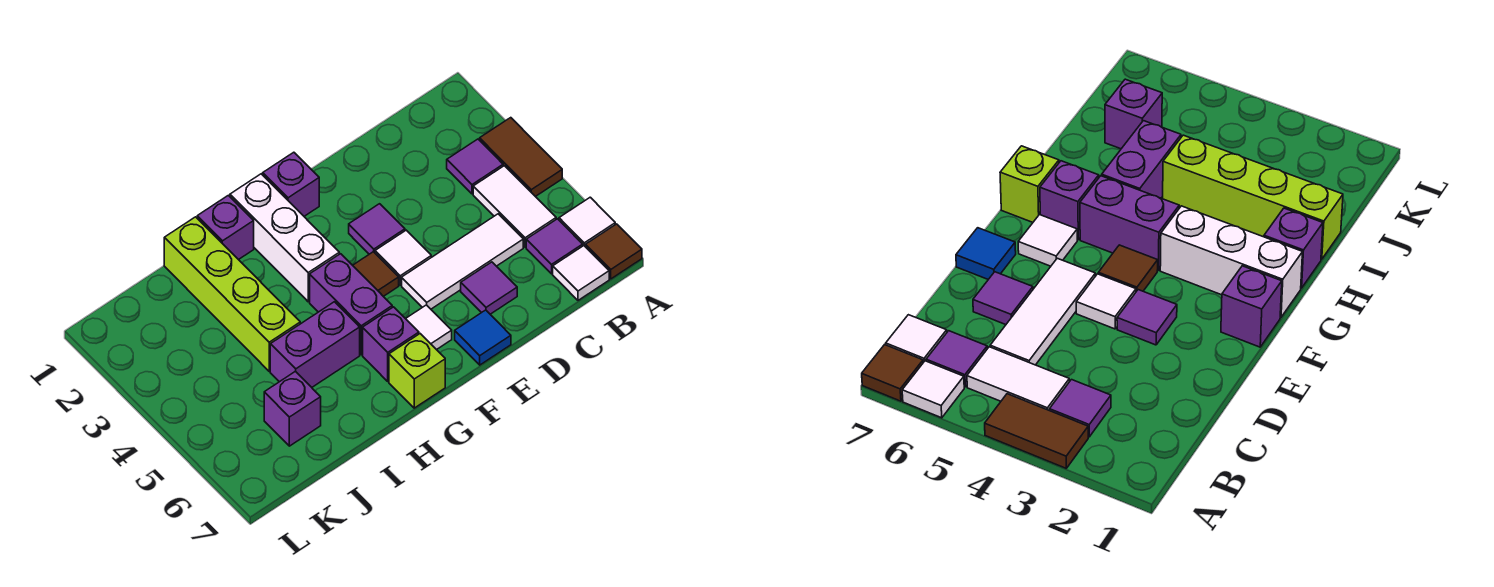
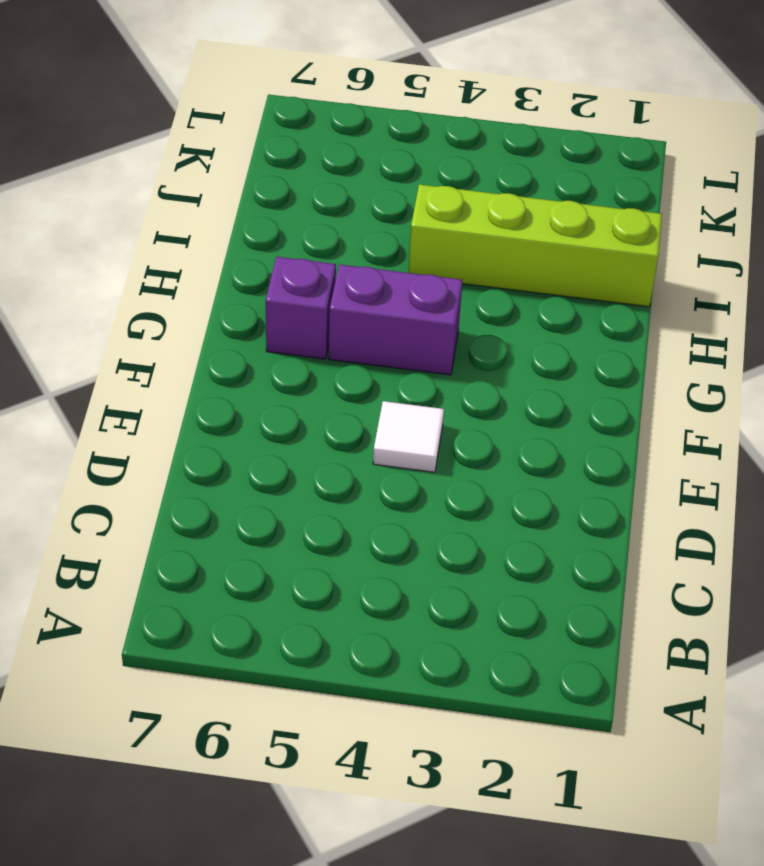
none -> brown tile A3:A4 level 1
none -> white tile A6 level 1
none -> brown tile A7 level 1

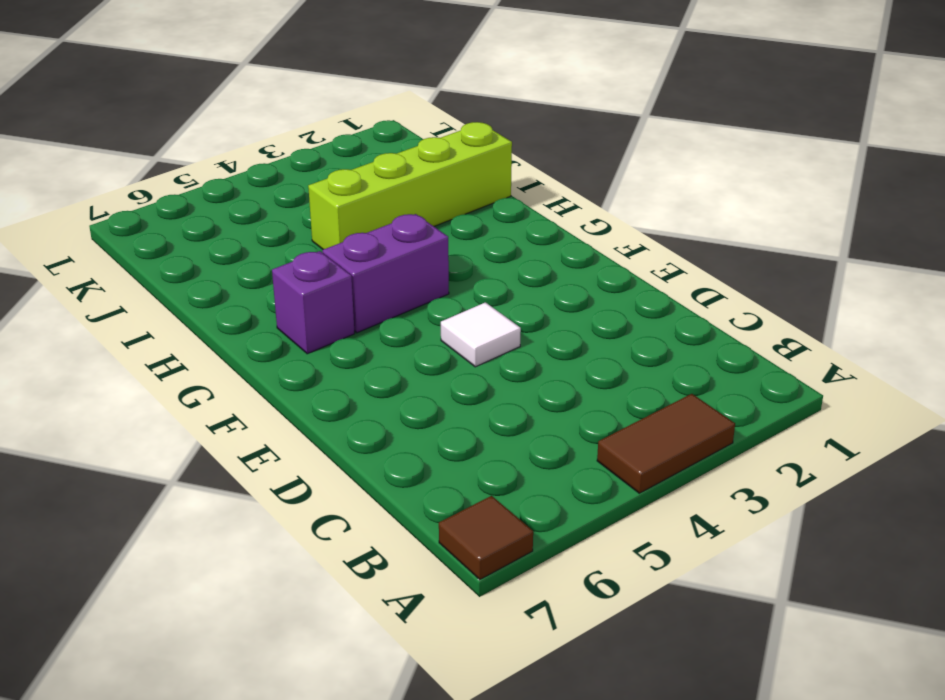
none -> white tile A6 level 1
none -> purple tile B3 level 1
none -> white tile B4:B5 level 1

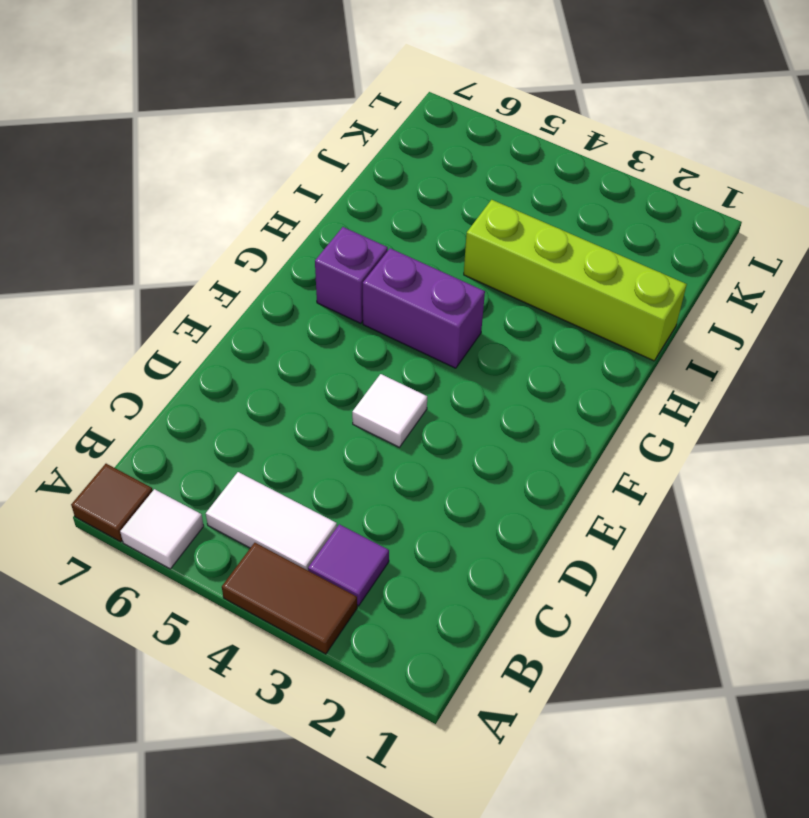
none -> purple tile B6 level 1
none -> white tile B7 level 1
none -> white tile C5:E5 level 1

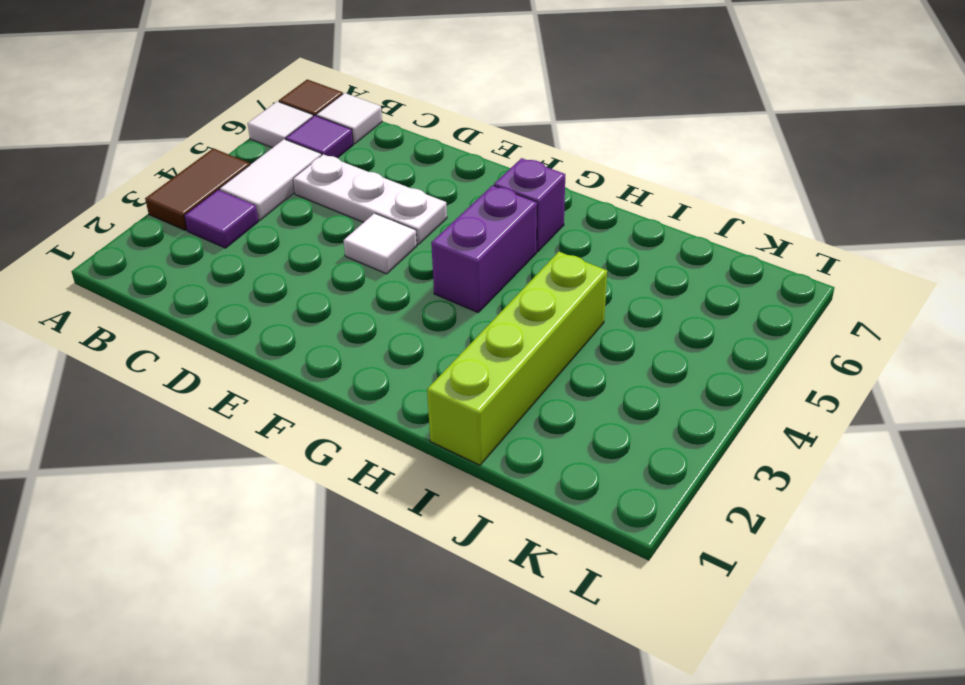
white plate C5:E5 level 1 -> white tile C5:E5 level 1
none -> purple tile D6 level 1
none -> purple tile E3 level 1
none -> blue tile E7 level 1

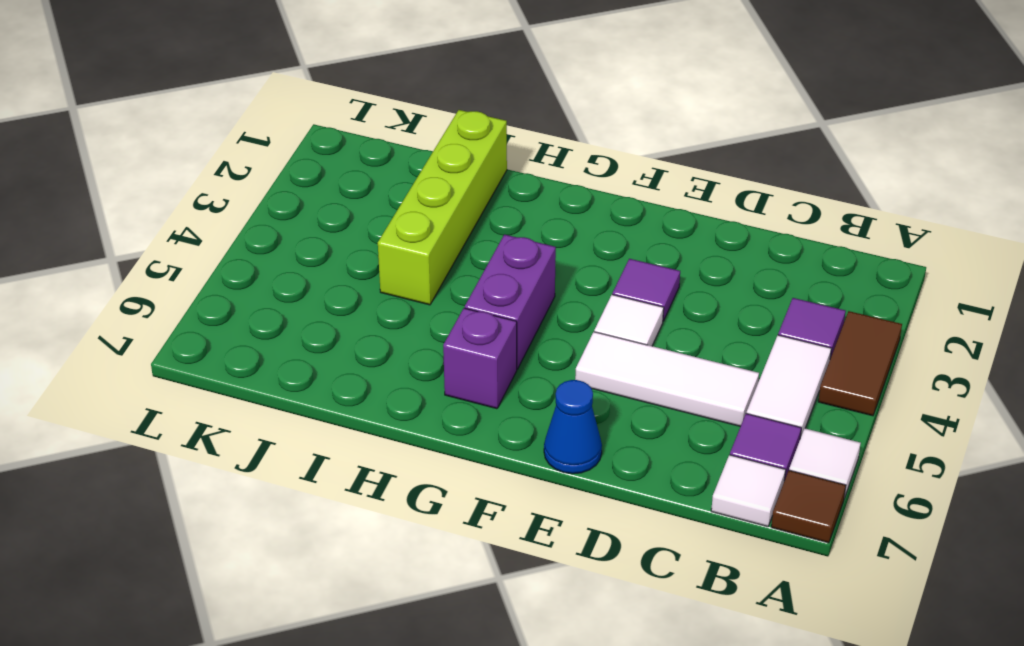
blue cone E7 level 1 -> blue tile E7 level 1
none -> purple tile D6 level 1
none -> purple brick F1 level 1
none -> brown tile F4 level 1

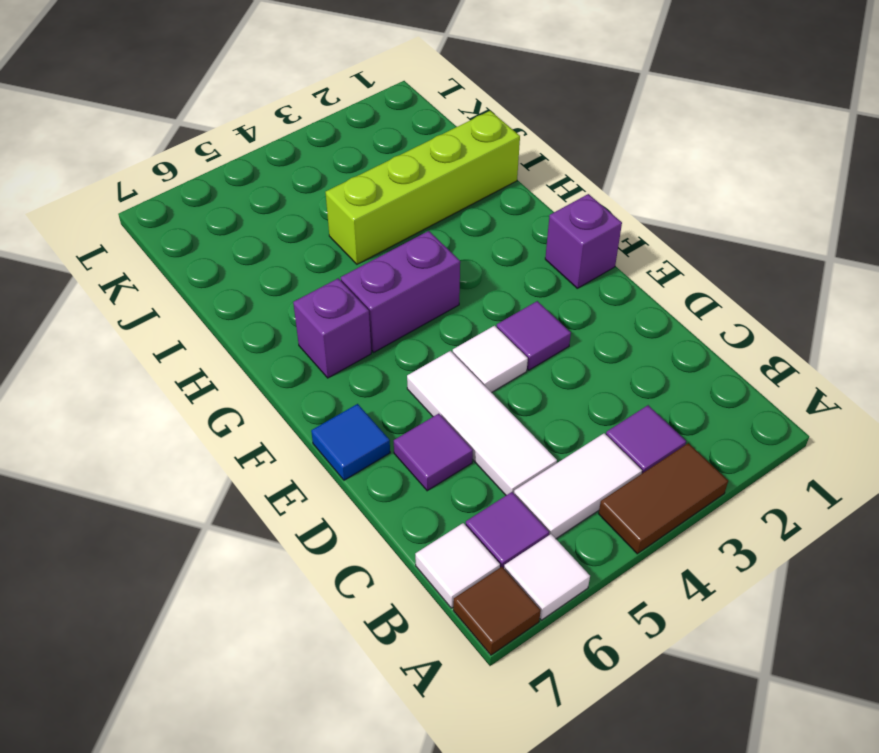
none -> brown tile F4 level 1
none -> white tile F6 level 1
none -> white brick G1:G3 level 1

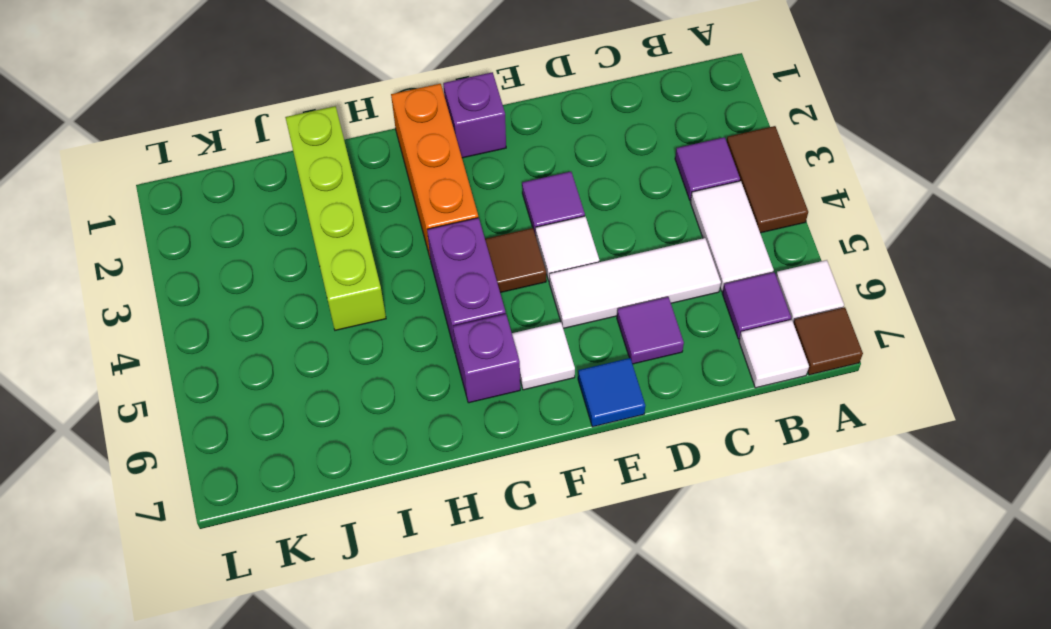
orange brick G1:G3 level 1 -> white brick G1:G3 level 1
none -> lime brick G7 level 1
none -> purple brick H1 level 1
none -> purple brick H5:I5 level 1

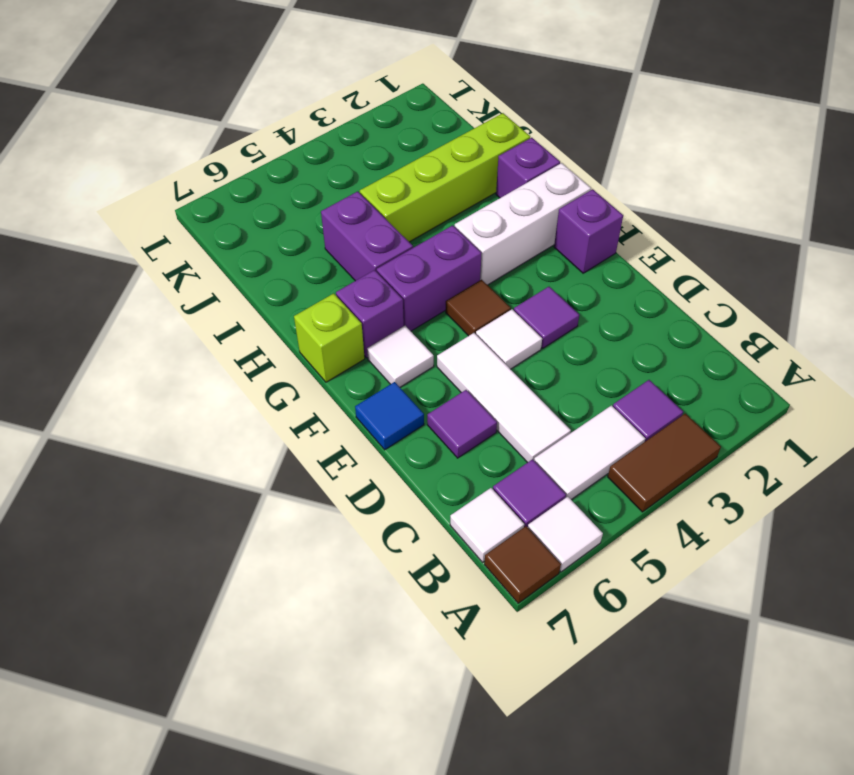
none -> purple brick J6 level 1

